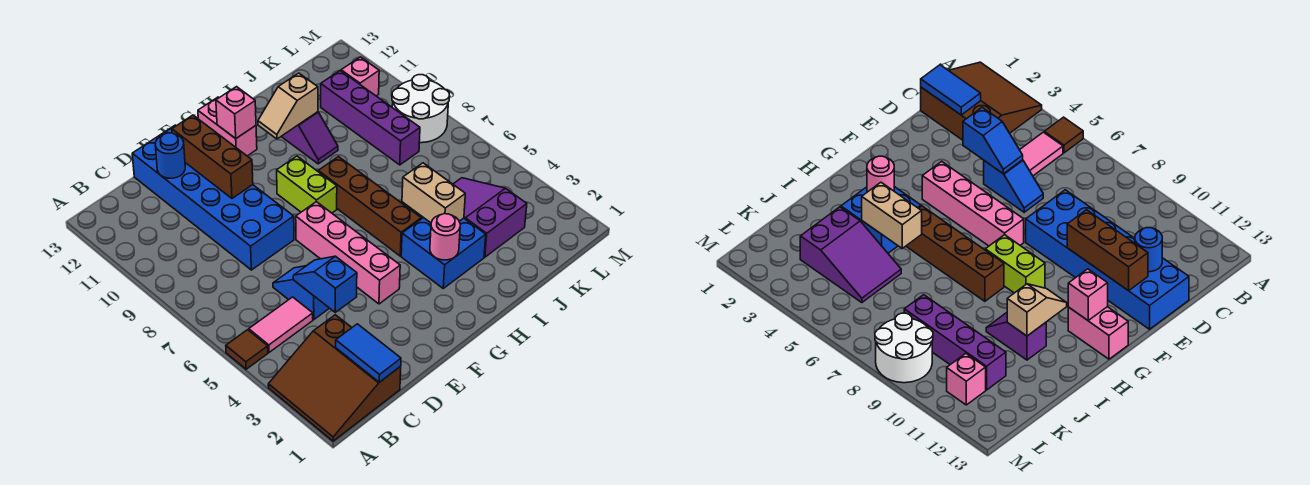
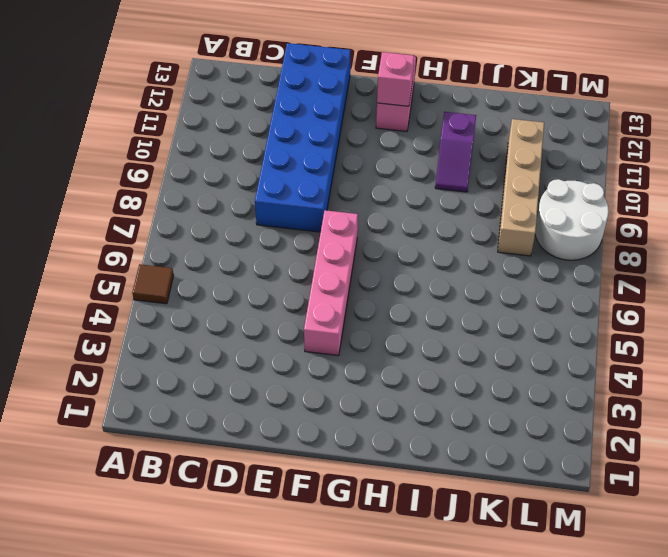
tan brick K8:K11 level 1 -> purple brick K8:K11 level 1
none -> brown slope A1:C3 level 1 top C
none -> pink tile B5:C5 level 1
none -> blue slope D5:D6 level 1 top 5

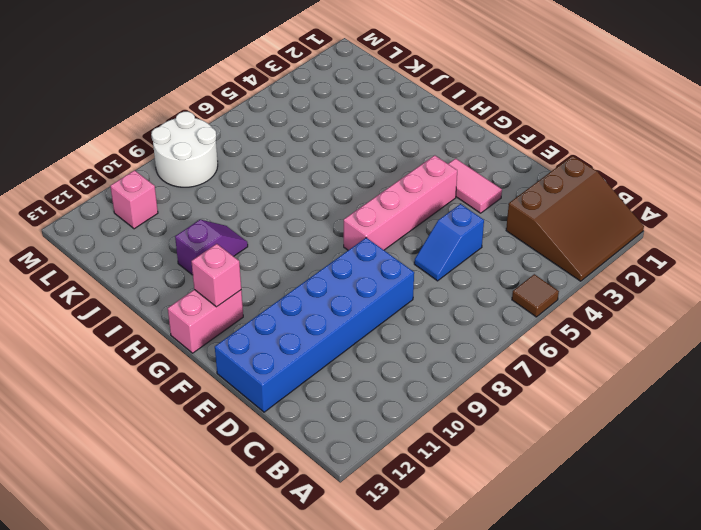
pink tile E3:F3 level 1 -> pink tile B5:C5 level 1
none -> lime brick G8:G9 level 1
none -> blue brick H3:I4 level 1
none -> brown brick H5:H8 level 1

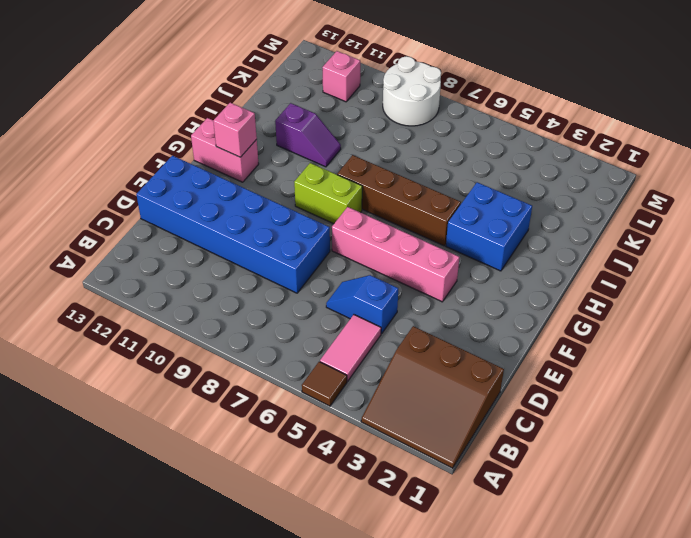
none -> purple slope J3:K5 level 1 top 3
none -> purple brick K8:K11 level 1
none -> blue tile C1:C2 level 2

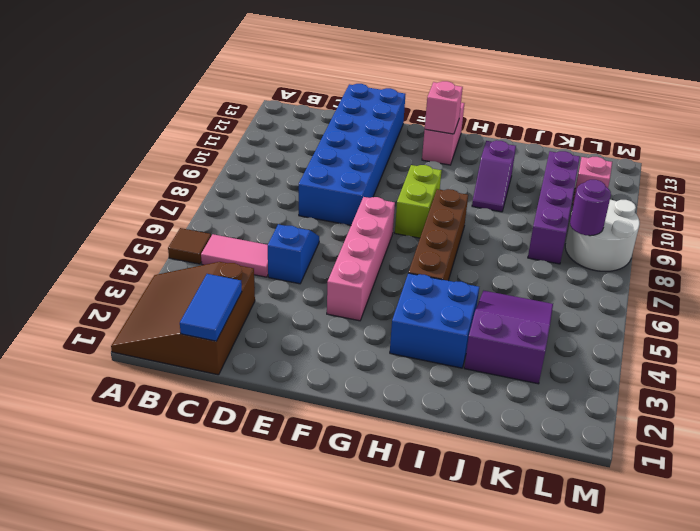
purple round brick L8 level 2 -> none
none -> blue slope D4:D5 level 2 top 4
none -> blue round brick D12 level 2
none -> brown brick E10:E12 level 2

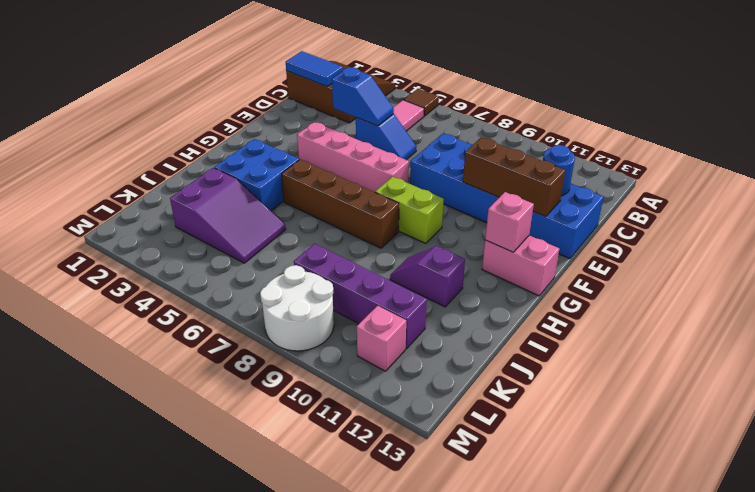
none -> pink round brick H3 level 2
none -> tan slope H11:I11 level 2 top I
none -> tan brick I4:I5 level 2

